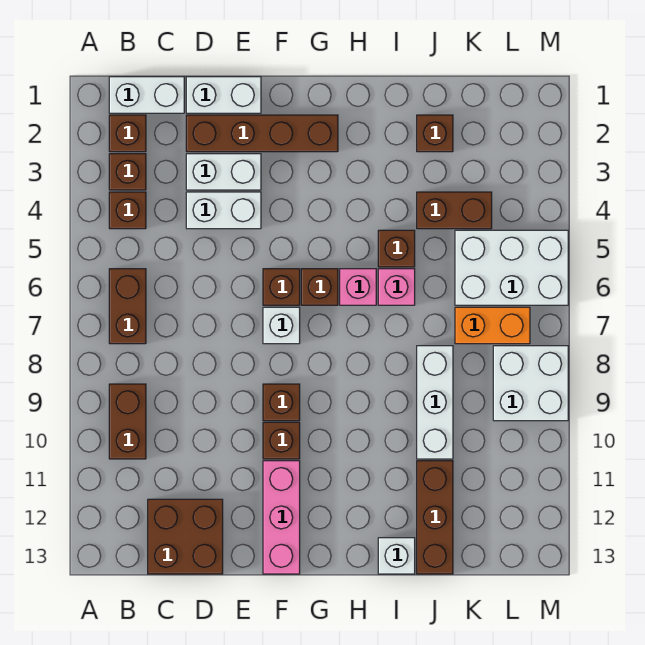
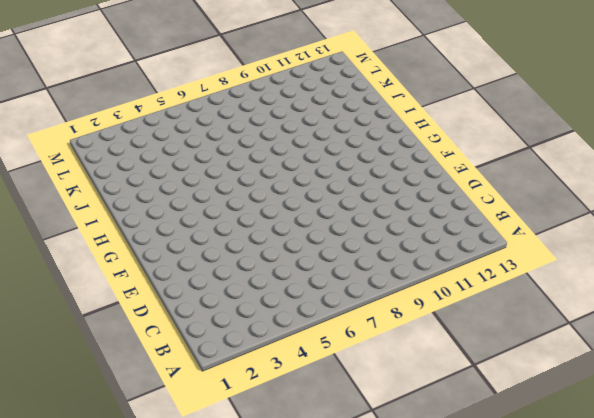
none -> white brick B1:C1 level 1
none -> brown brick B2 level 1
none -> brown brick B3 level 1

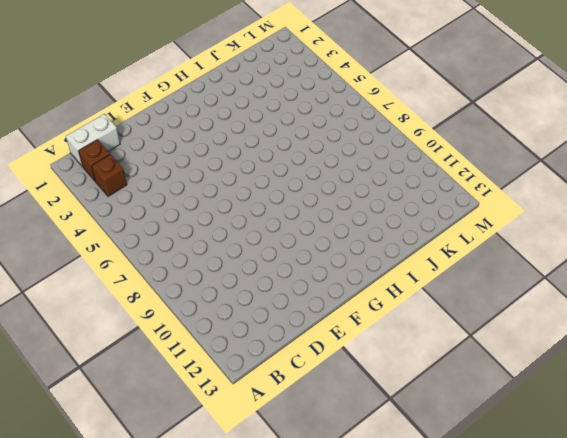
none -> brown brick B4 level 1
none -> brown brick B6:B7 level 1
none -> brown brick B9:B10 level 1

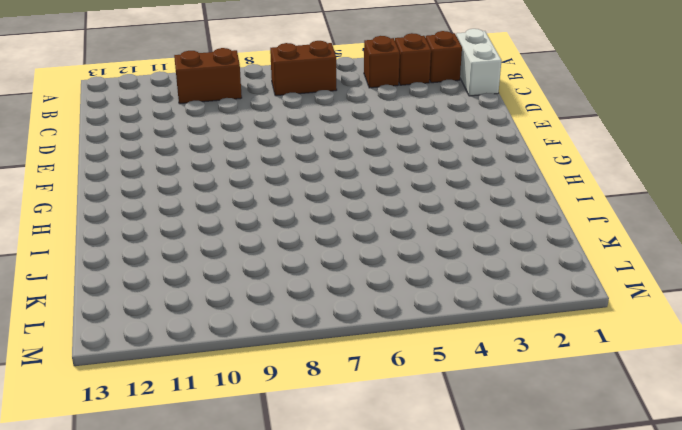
none -> brown brick C12:D13 level 1
none -> white brick D1:E1 level 1
none -> brown brick D2:G2 level 1

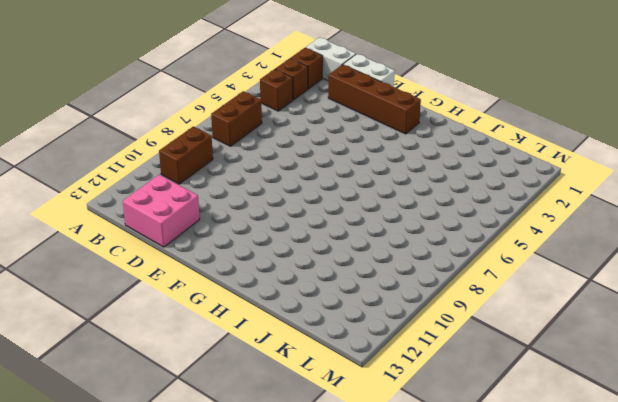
pink brick C12:D13 level 1 -> brown brick C12:D13 level 1
none -> white brick D3:E3 level 1
none -> white brick D4:E4 level 1
none -> brown brick F6 level 1

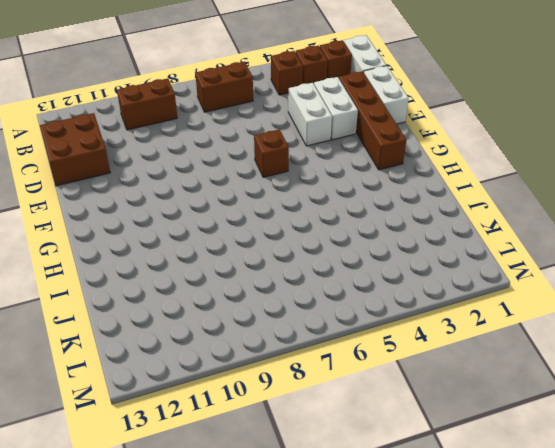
none -> white brick F7 level 1
none -> brown brick F9 level 1
none -> brown brick F10 level 1

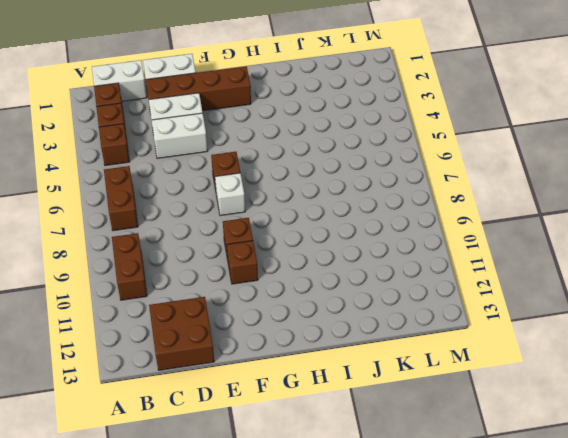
none -> pink brick F11:F13 level 1
none -> brown brick G6 level 1
none -> pink brick H6 level 1

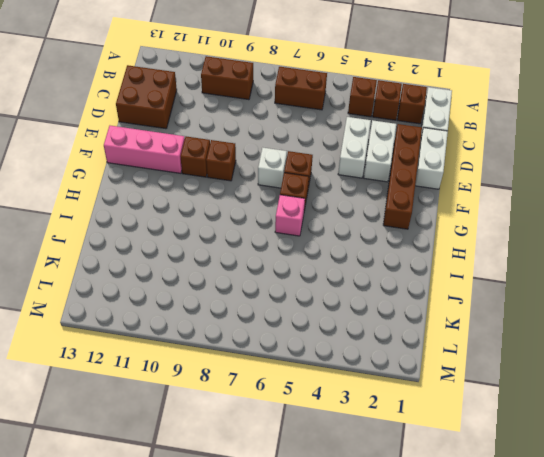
none -> brown brick I5 level 1
none -> pink brick I6 level 1
none -> white brick I13 level 1

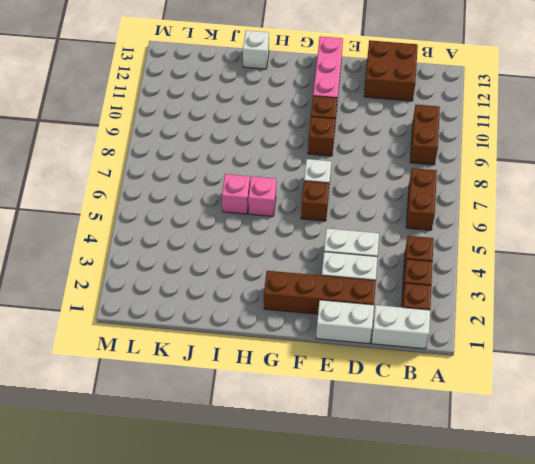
none -> brown brick G6 level 1
none -> brown brick I5 level 1
none -> brown brick J2 level 1

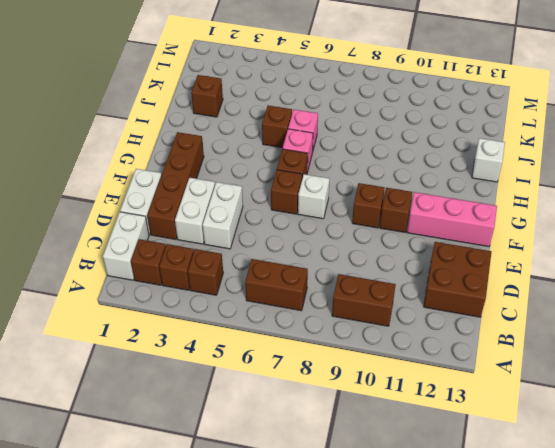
none -> brown brick J4:K4 level 1
none -> white brick J8:J10 level 1
none -> brown brick J11:J13 level 1

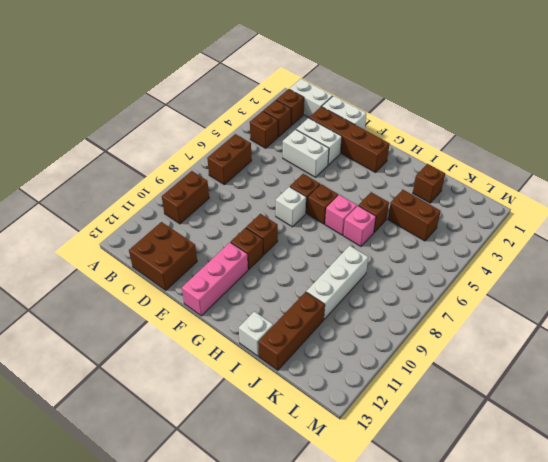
none -> white brick K5:M6 level 1
none -> orange brick K7:L7 level 1
none -> white brick L8:M9 level 1

